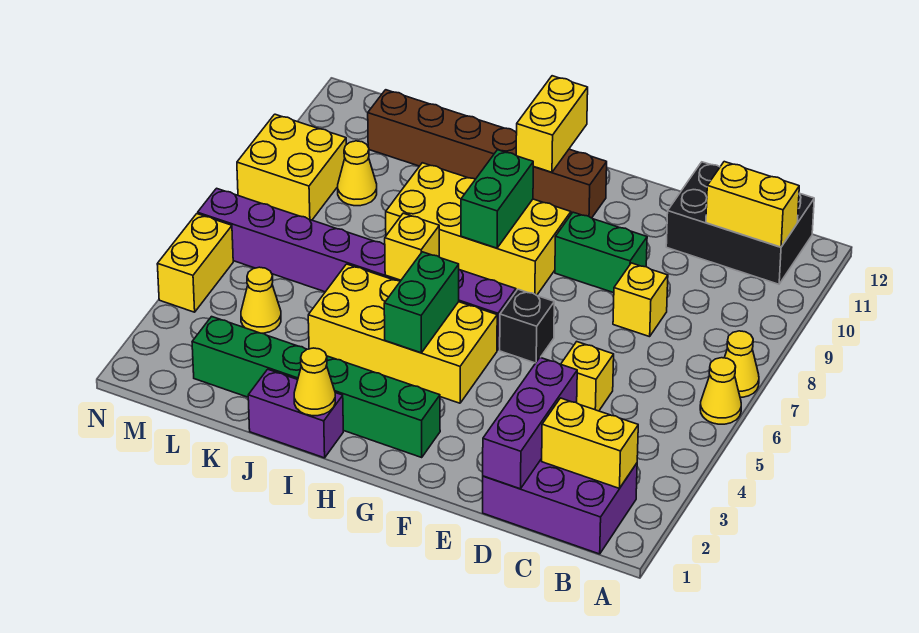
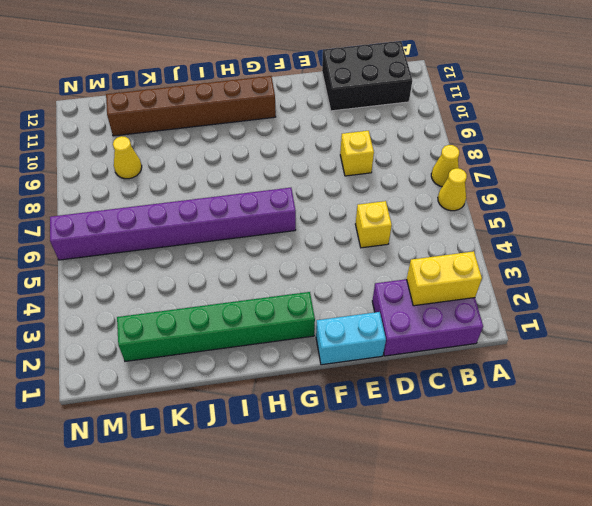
cyan brick E1:F1 level 1 -> none
none -> green brick E9:F9 level 1
none -> black brick F6 level 1
none -> yellow brick G4:J5 level 1

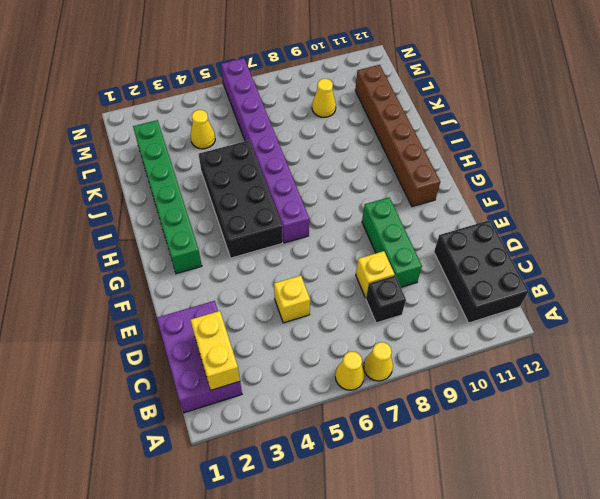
black brick C8 level 1 -> black brick F6 level 1
green brick D9:F9 level 1 -> green brick E9:F9 level 1
black brick G4:J5 level 1 -> yellow brick G4:J5 level 1
none -> yellow brick G8:J9 level 1
none -> purple brick I1:J1 level 1
none -> yellow brick M8:N9 level 1

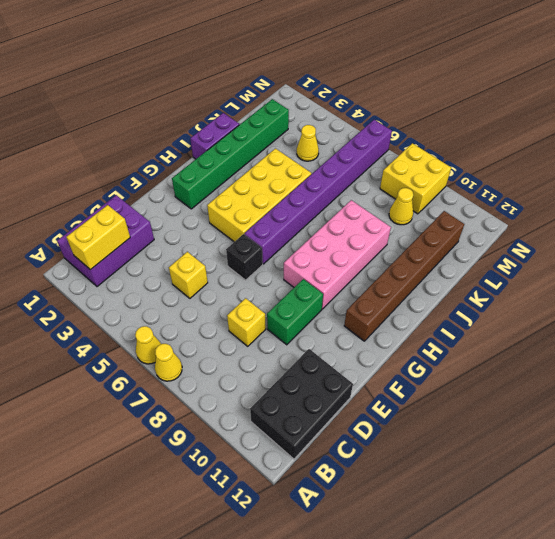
pink brick G8:J9 level 1 -> yellow brick G8:J9 level 1
none -> yellow brick N4:N5 level 1
none -> yellow brick B11:C11 level 2
none -> purple brick D1:D3 level 2

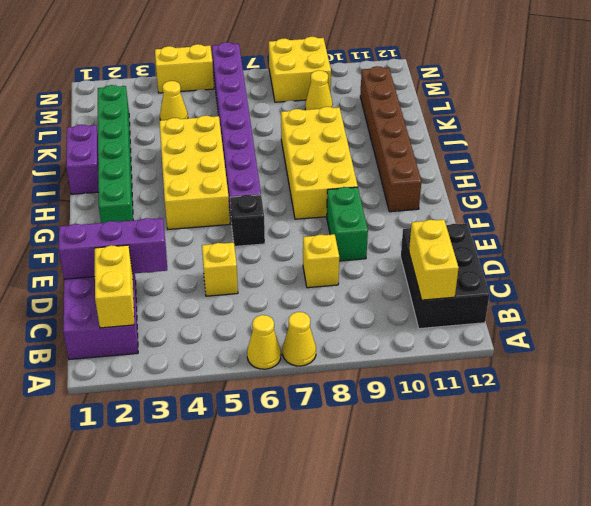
none -> green brick H4:H5 level 2
none -> green brick H8:H9 level 2
none -> yellow brick H11:H12 level 2

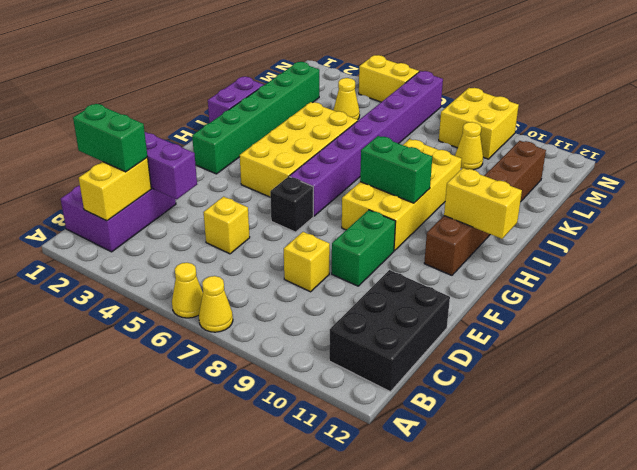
green brick C1:C2 level 3 -> green brick H4:H5 level 2
none -> yellow brick B11:C11 level 2
none -> yellow cone I1 level 2
none -> yellow brick I6 level 2

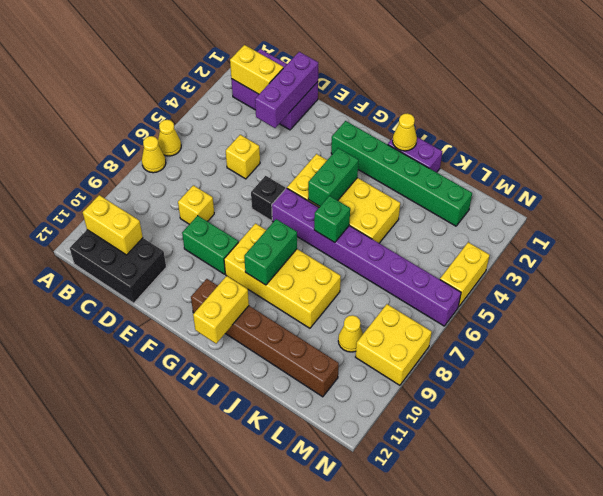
green brick I6 level 2 -> yellow brick I6 level 2
none -> yellow cone L4 level 1

